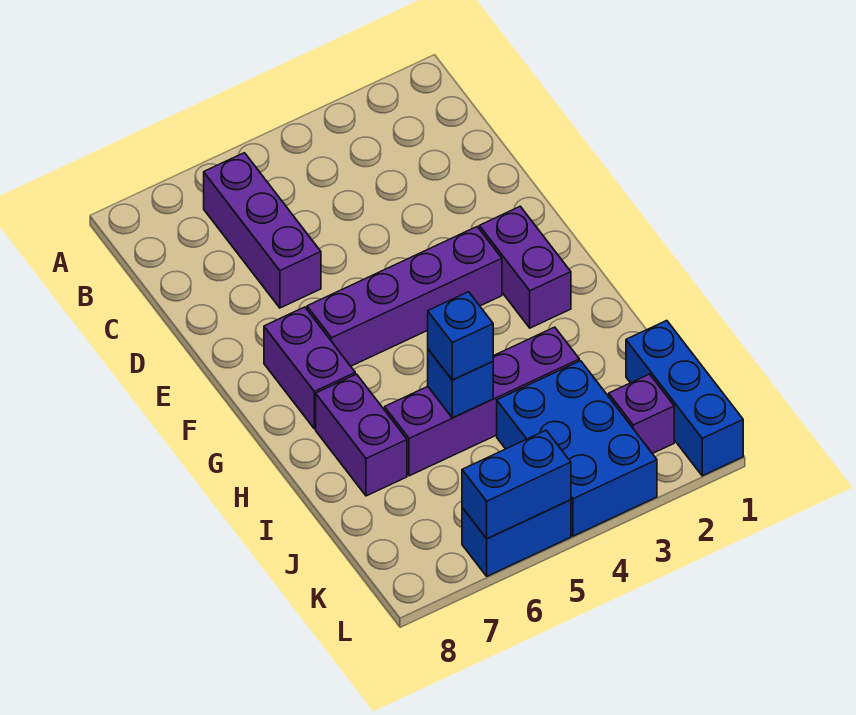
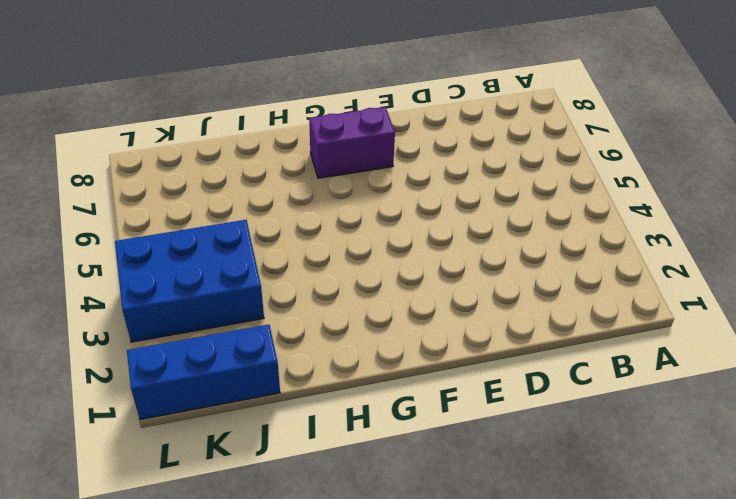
none -> purple brick B6:D6 level 1
none -> purple brick F2:G2 level 1
none -> purple brick F3:F6 level 1

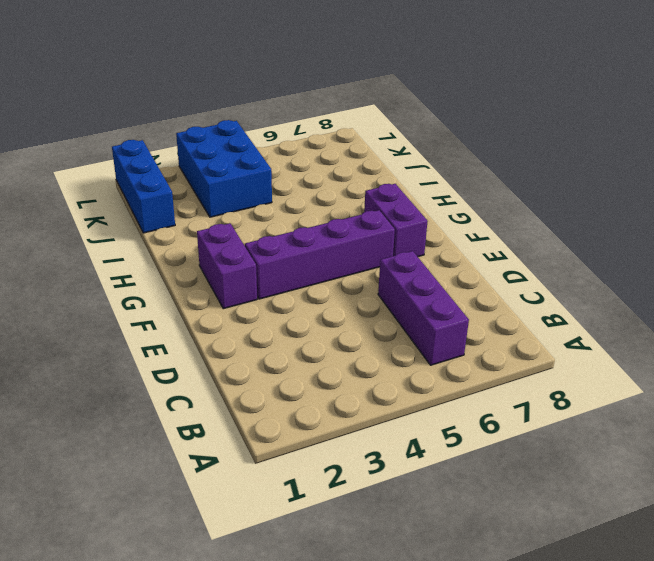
none -> purple brick H7:I7 level 1
none -> purple brick I3:I6 level 1
none -> purple brick K2 level 1

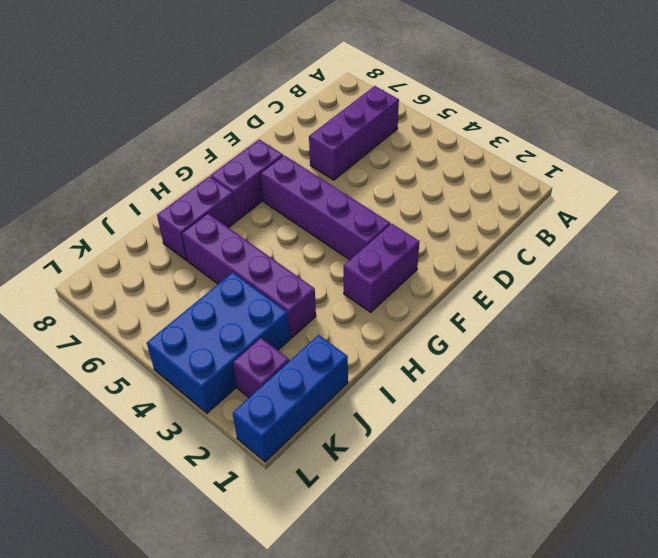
none -> blue brick L5:L6 level 1
none -> blue brick I5 level 2
none -> blue brick L5:L6 level 2

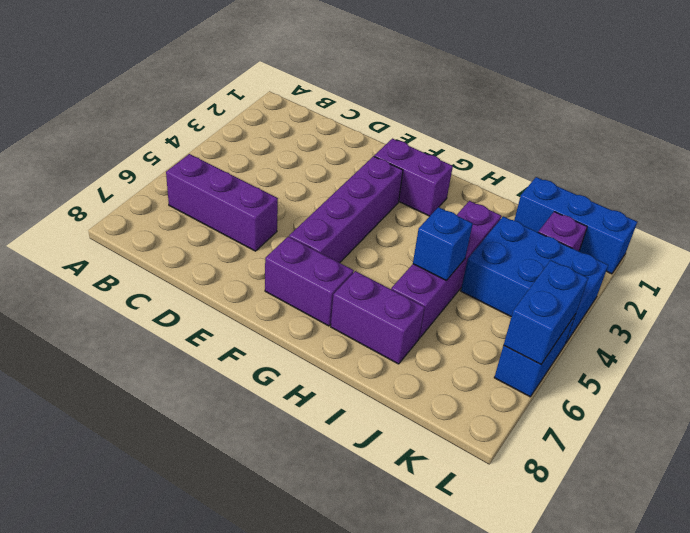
none -> blue brick I5 level 3

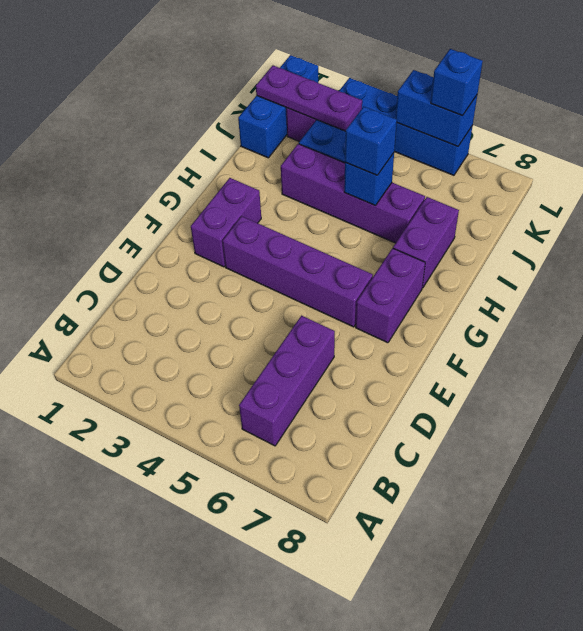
purple plate K1:K3 level 2 -> none
blue brick L6 level 3 -> none

